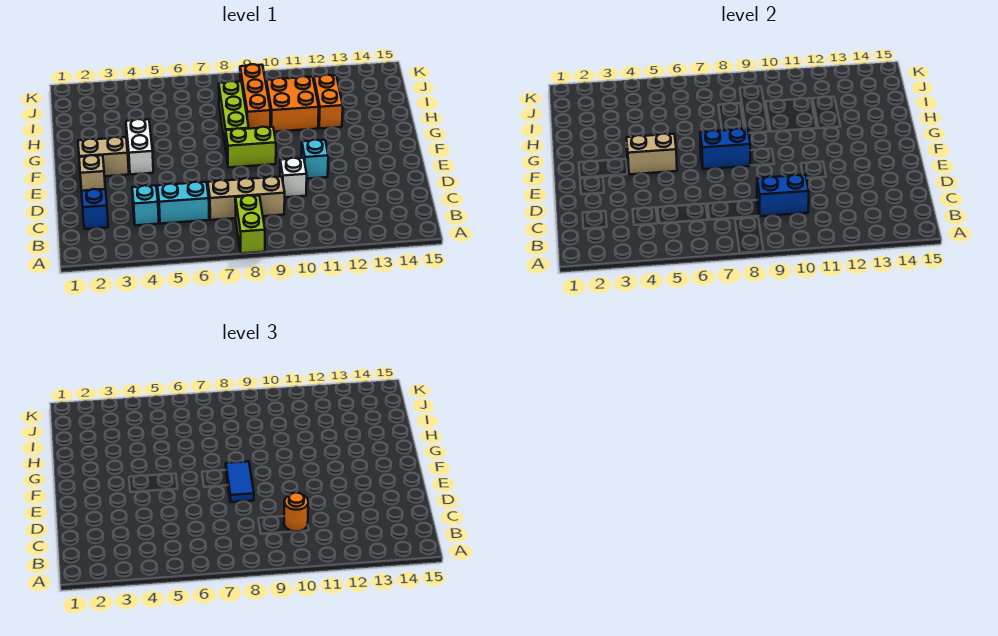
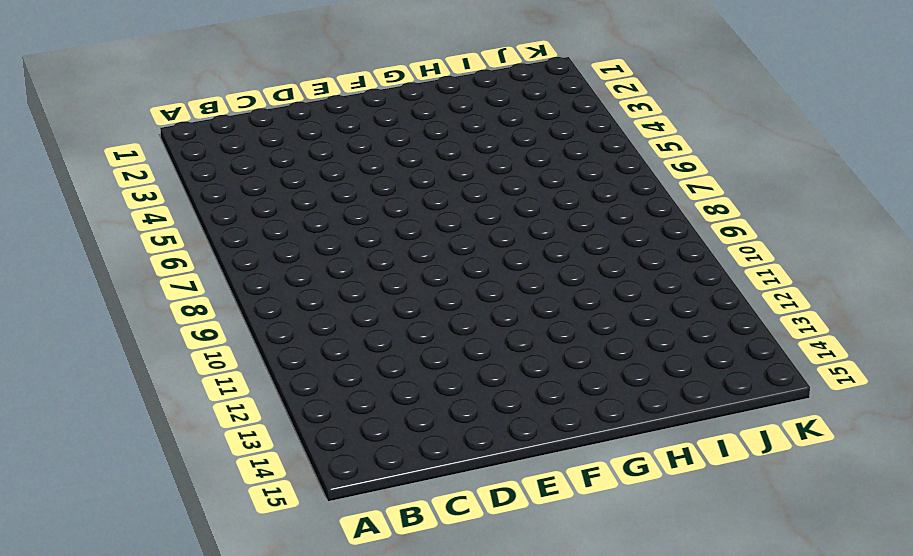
none -> lime brick A8:B8 level 1
none -> blue brick C2 level 1
none -> cyan brick C4 level 1

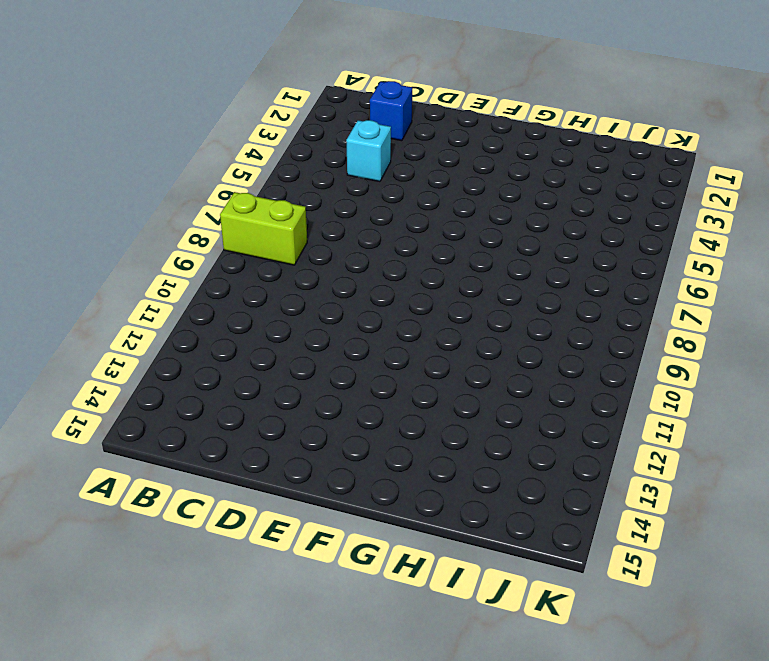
none -> cyan brick C5:C6 level 1
none -> tan brick C7:C9 level 1
none -> white brick D10 level 1

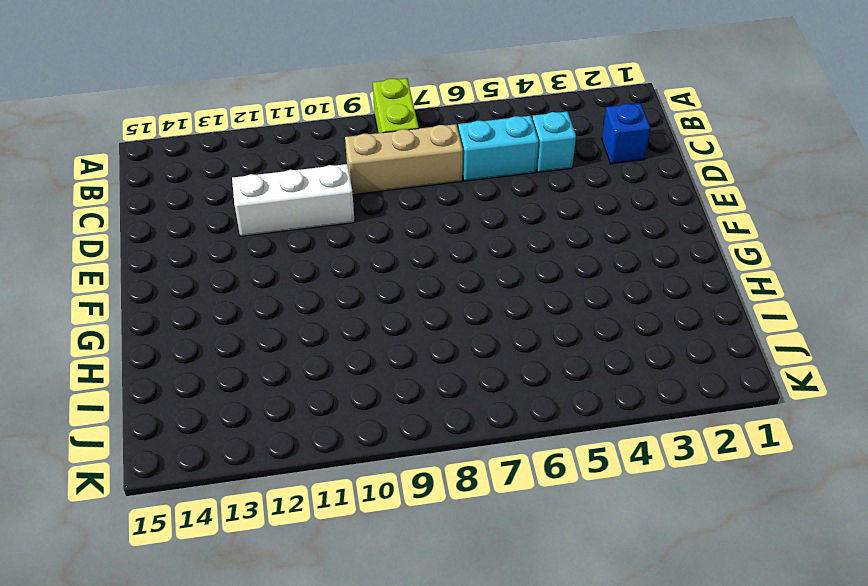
white brick D10:D12 level 1 -> white brick D10 level 1
none -> tan brick E2 level 1
none -> cyan brick E11 level 1
none -> tan brick F2:F3 level 1

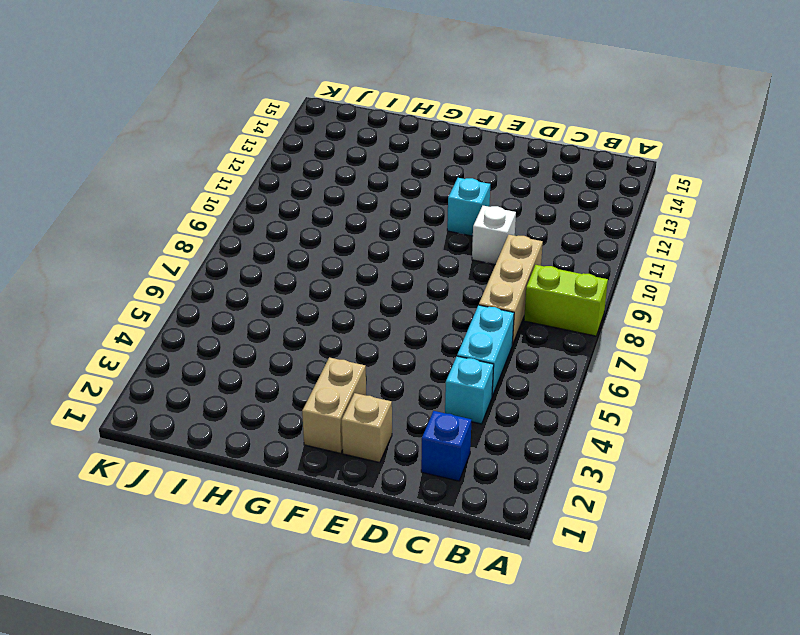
none -> white brick F4:G4 level 1
none -> lime brick F8:F9 level 1
none -> lime brick G8:I8 level 1

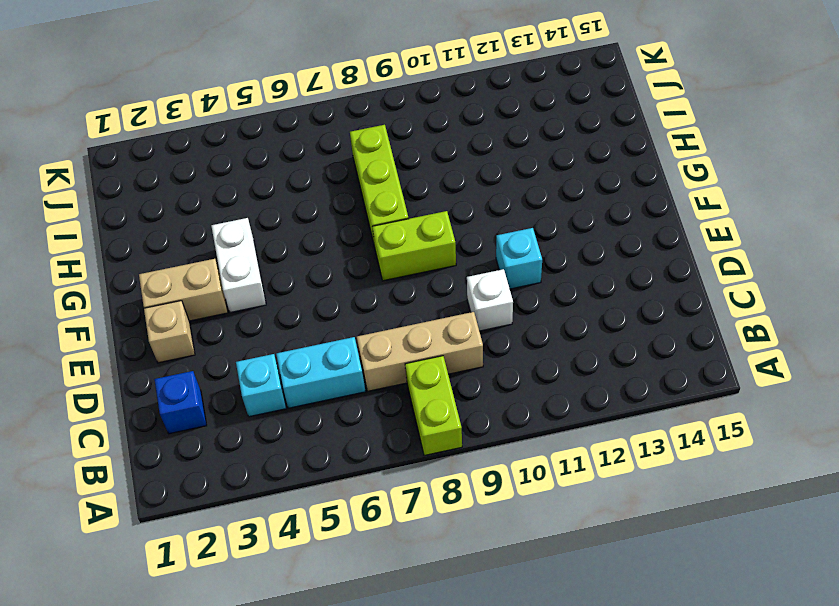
none -> orange brick H9:J9 level 1
none -> orange brick H10:I11 level 1
none -> orange brick H12:I12 level 1

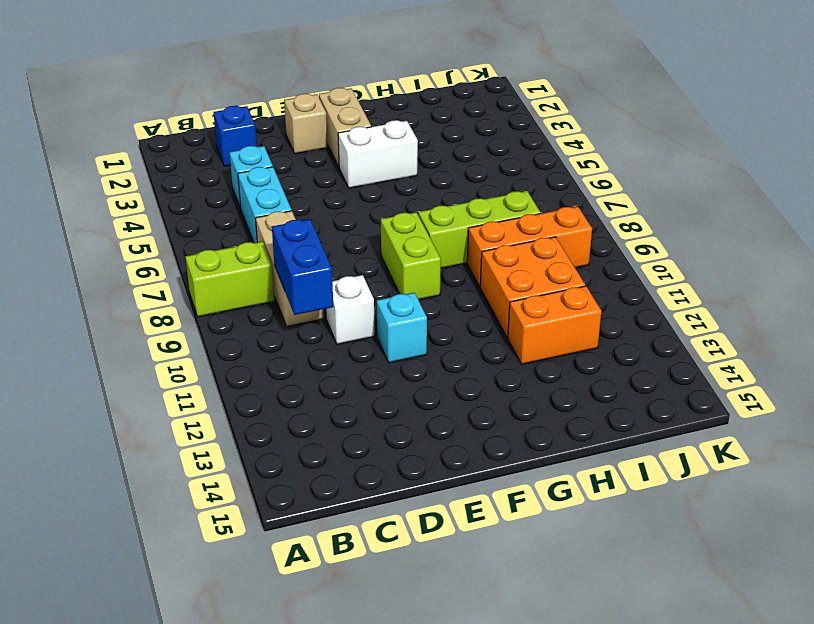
none -> tan brick F4:F5 level 2
none -> blue brick F7:F8 level 2
none -> orange round brick C10 level 3

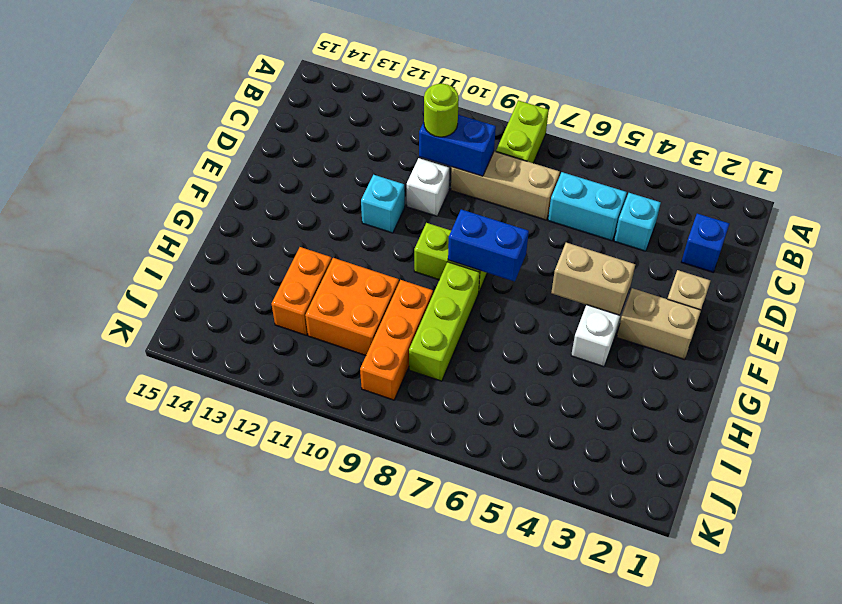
lime round brick C10 level 3 -> orange round brick C10 level 3
none -> blue tile E8:F8 level 3

